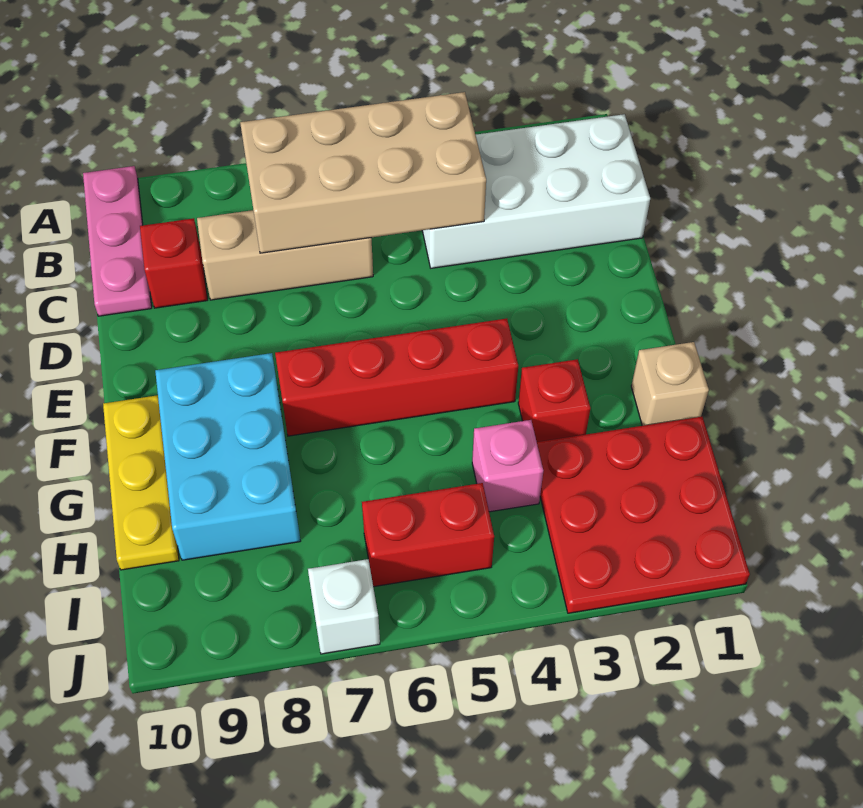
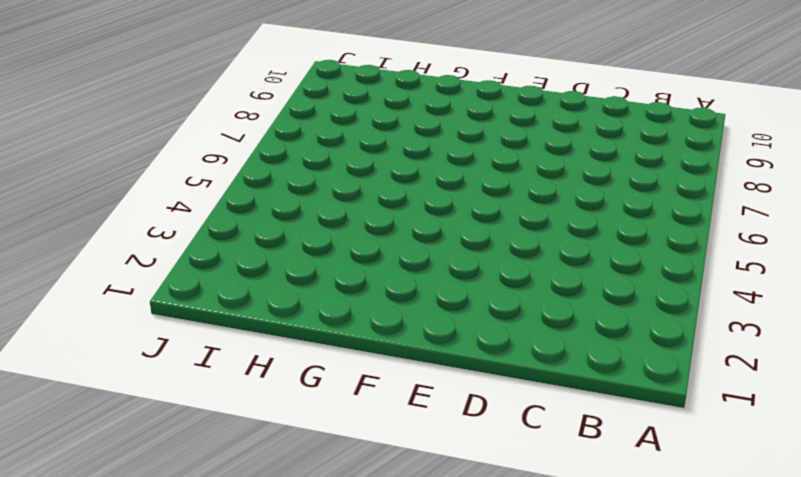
none -> pink plate A10:C10 level 1
none -> white brick B1:C4 level 1
none -> tan brick C6:C8 level 1

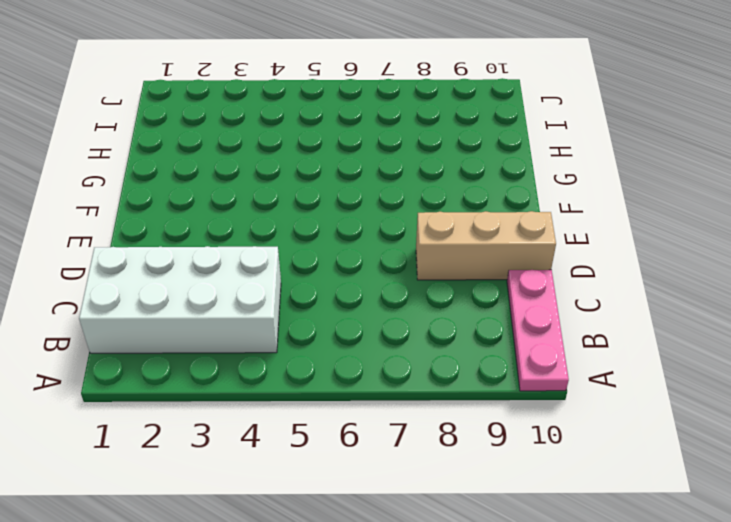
tan brick D8:D10 level 1 -> tan brick C6:C8 level 1
none -> red brick C9 level 1
none -> red brick F4:F7 level 1
none -> cyan brick F8:H9 level 1

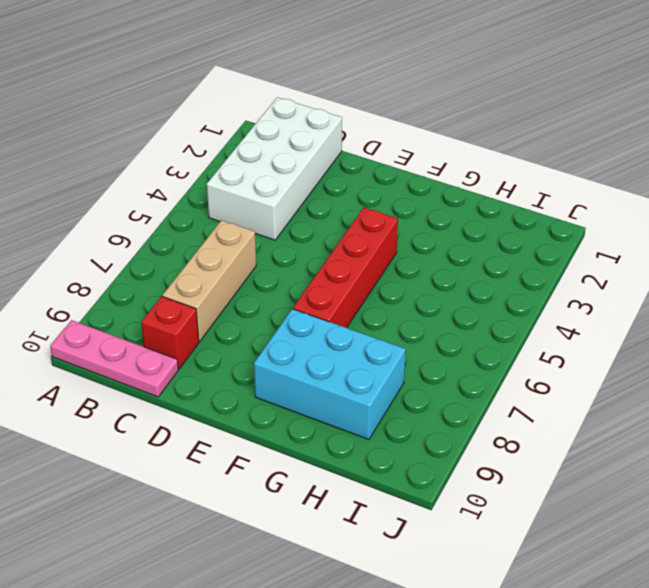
none -> yellow plate F10:H10 level 1
none -> tan brick G1 level 1
none -> red brick G3 level 1

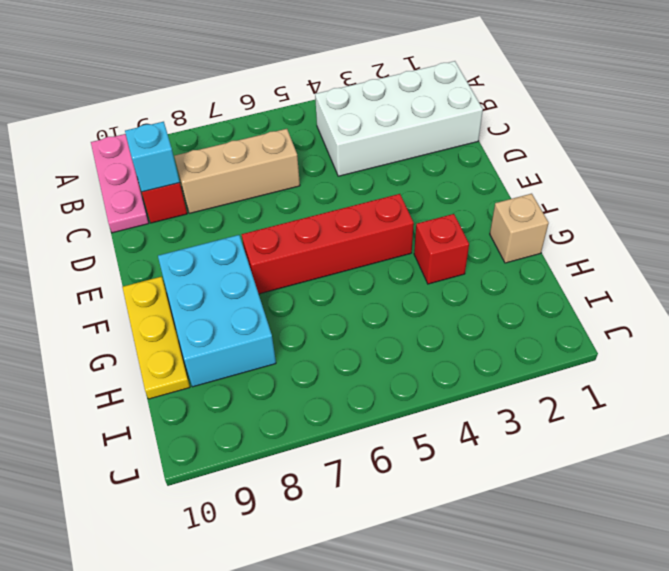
cyan brick C9 level 2 -> none
none -> red plate H1:J3 level 1
none -> pink brick H4 level 1
none -> red brick I5:I6 level 1

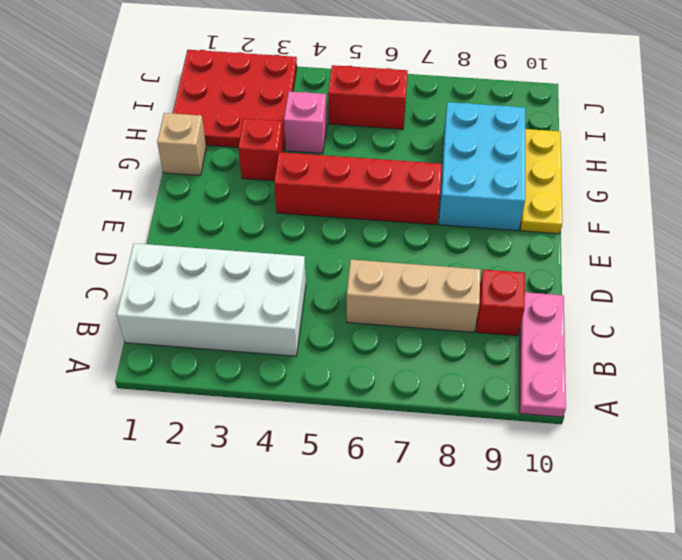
none -> white brick J7 level 1
none -> tan brick B4:C7 level 2

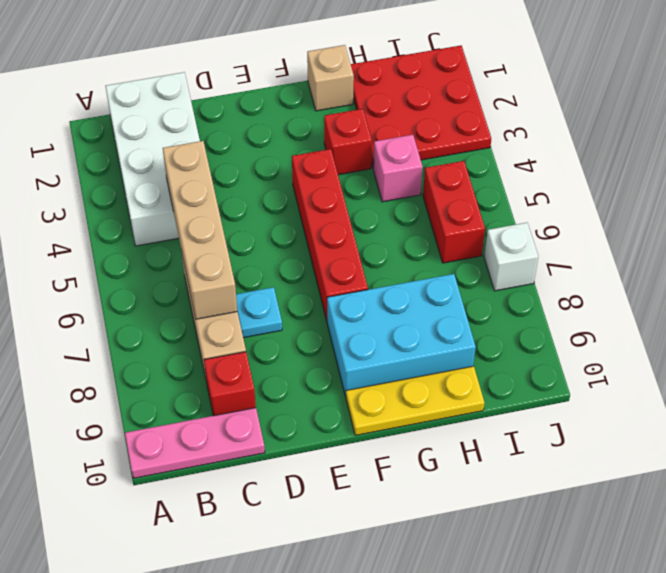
tan brick C4:C7 level 2 -> tan brick B4:C7 level 2
cyan plate D7 level 1 -> none

